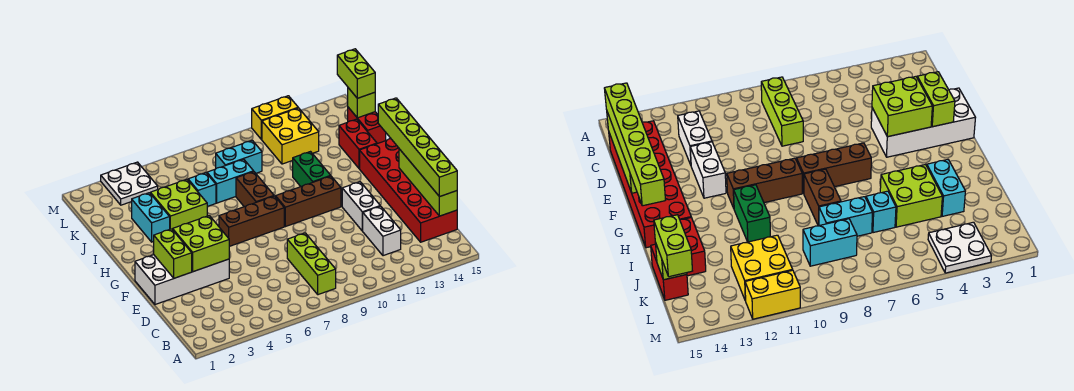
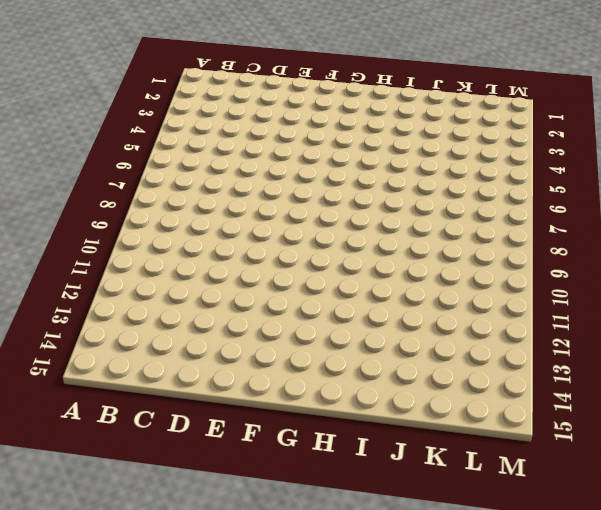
none -> lime brick B8:D8 level 1
none -> white brick C12:D12 level 1
none -> red brick C14:H15 level 1

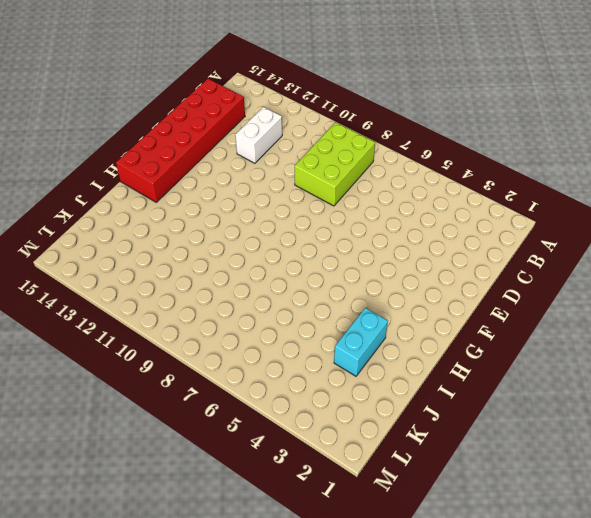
lime brick B8:D9 level 1 -> lime brick B8:D8 level 1
none -> white brick E1:F4 level 1
none -> white brick E12:F12 level 1
none -> brown brick G6:G8 level 1

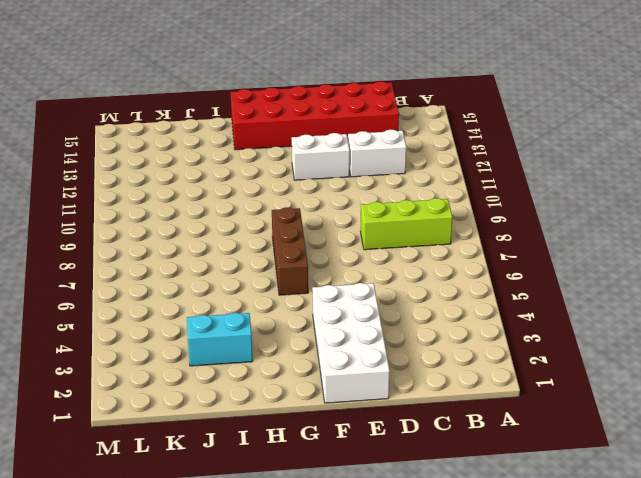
none -> brown brick G9:G11 level 1
none -> brown brick H8:I8 level 1
none -> green brick H11:I11 level 1

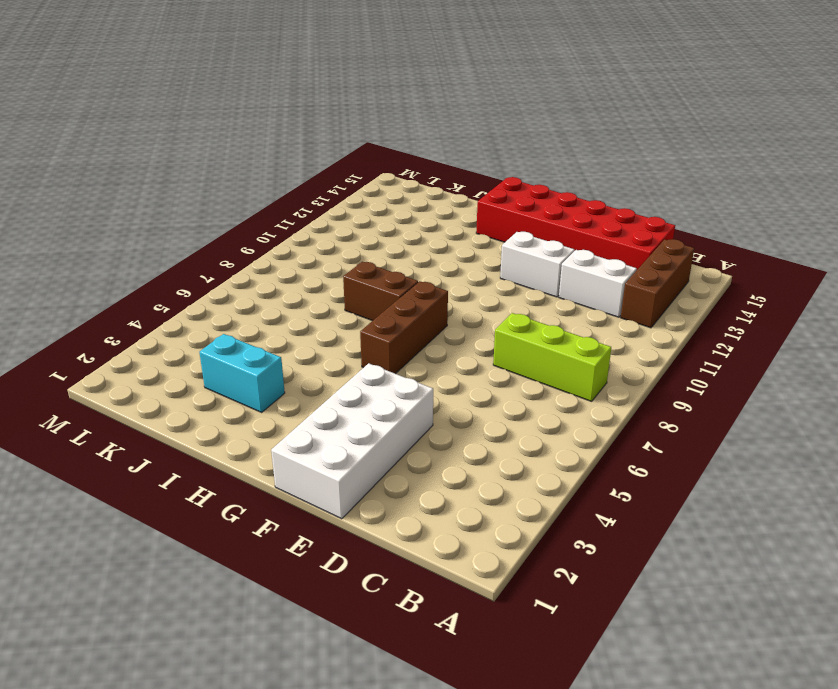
brown brick B12:B14 level 1 -> brown brick G9:G11 level 1
none -> green brick H11:I11 level 1
none -> lime brick I4:J5 level 1
none -> red brick I14:J14 level 1

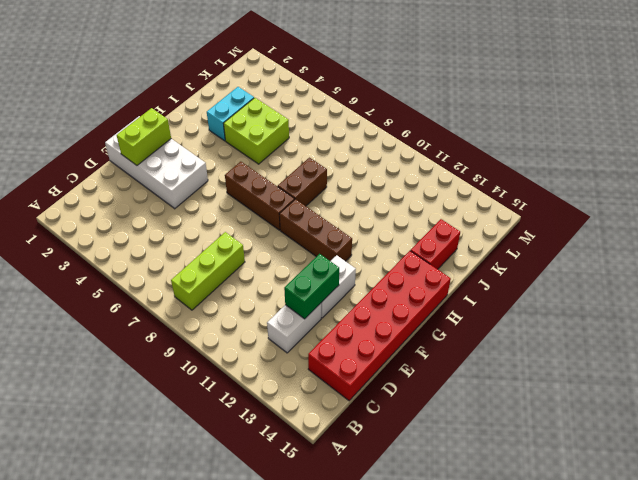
green brick D12:E12 level 2 -> green brick H11:I11 level 1
none -> cyan brick J6 level 1
none -> cyan brick J7:J8 level 1
none -> red brick J15:K15 level 1

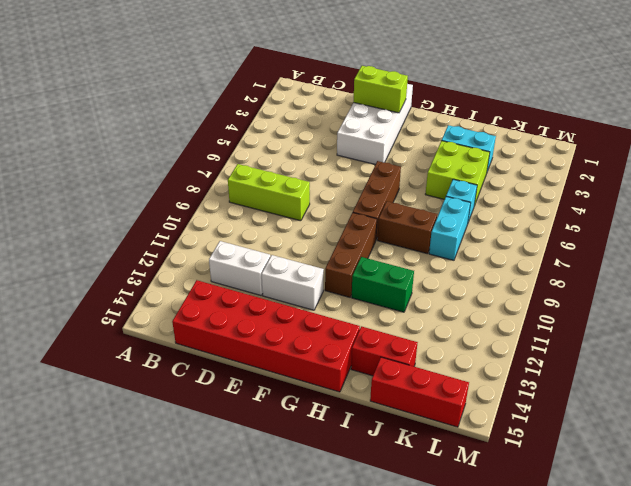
red brick J15:L15 level 1 -> red brick J15:K15 level 1
none -> cyan brick K8:K9 level 1
none -> yellow brick K11:L12 level 1
none -> white plate L3:M4 level 1

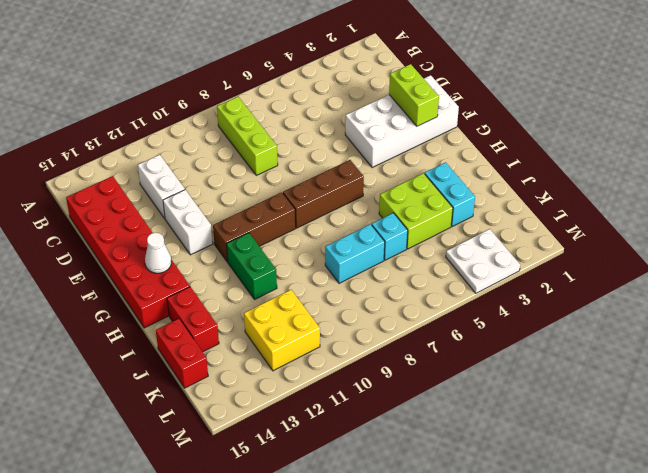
white cone G14 level 2 -> none
none -> brown brick H8:I8 level 1
none -> cyan brick K8:K9 level 1
none -> yellow brick M11:M12 level 1

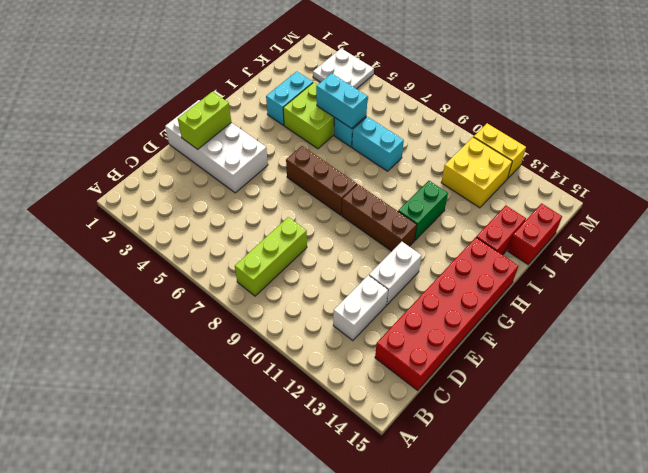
cyan brick J5:J6 level 2 -> cyan brick K8:K9 level 1
none -> brown brick H8:I8 level 1
none -> lime brick C15:F15 level 2
none -> lime brick E3:F4 level 2

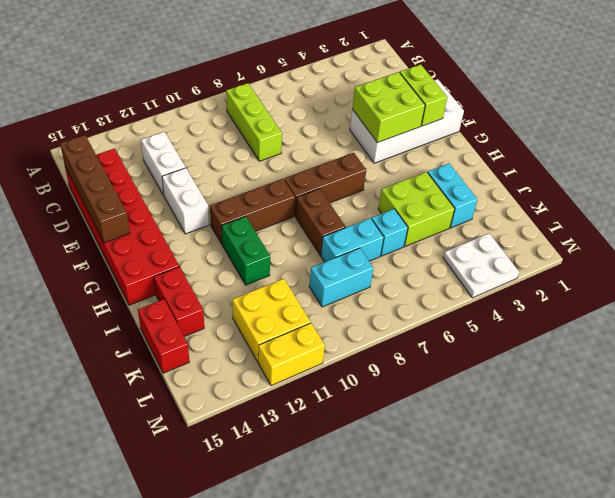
brown brick C15:F15 level 2 -> lime brick C15:F15 level 2
none -> lime brick K15 level 2
none -> lime brick C15:H15 level 3
none -> lime brick K15:L15 level 3

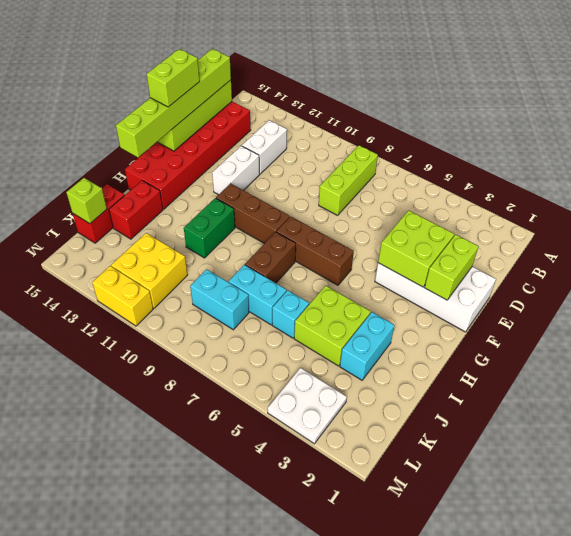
lime brick E15:F15 level 4 -> lime brick K15:L15 level 3

